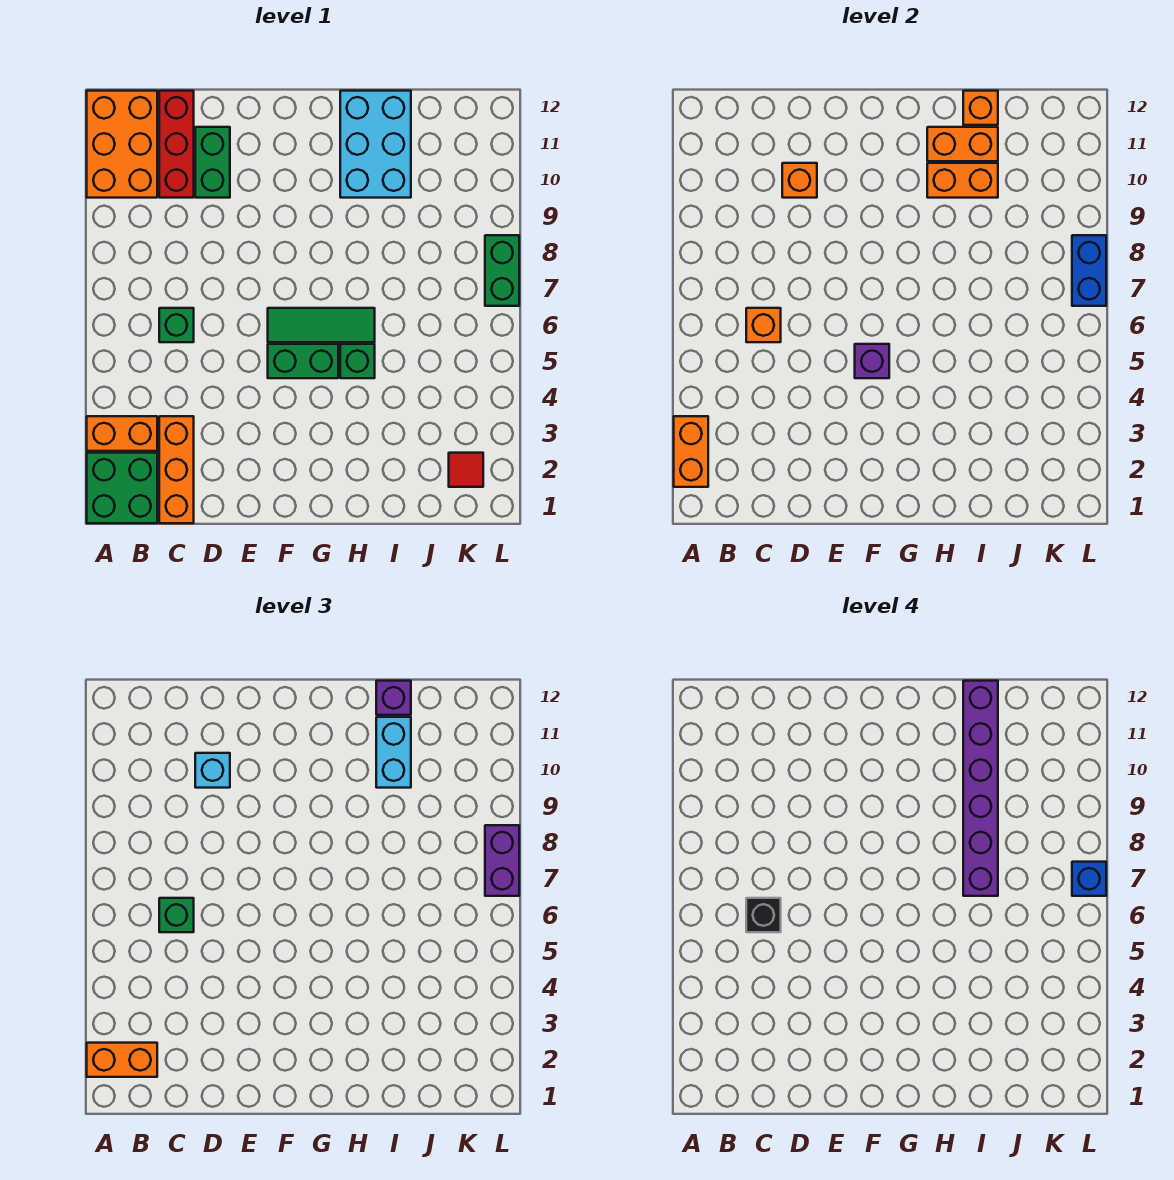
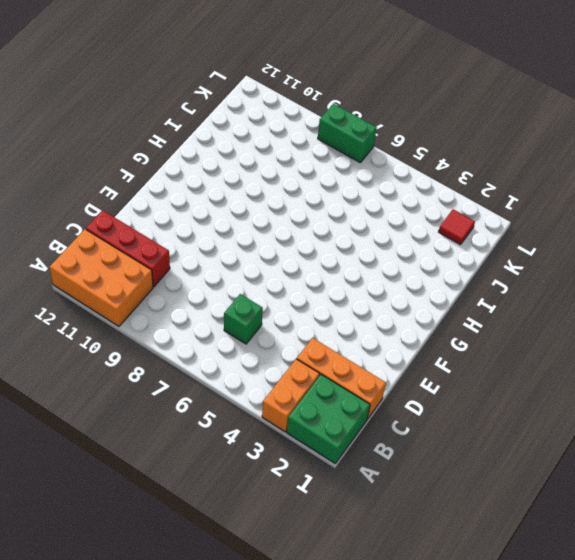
none -> green brick D10:D11 level 1
none -> green brick F5:G5 level 1
none -> green tile F6:H6 level 1
none -> green brick H5 level 1

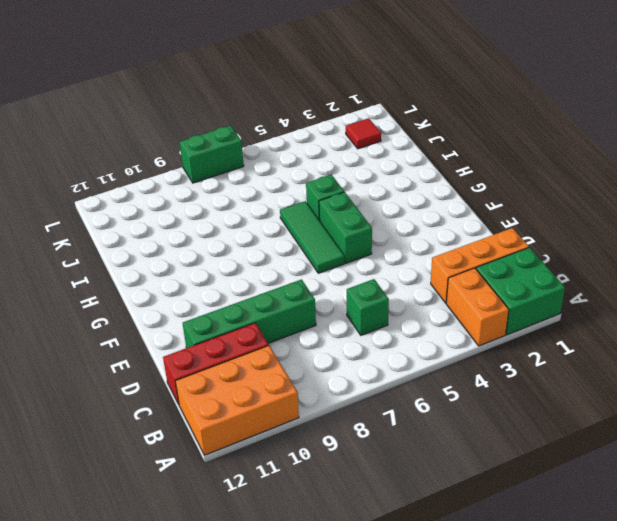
green brick D8:D11 level 1 -> green brick D10:D11 level 1
none -> cyan brick H10:I12 level 1
none -> orange brick A2:A3 level 2
none -> orange brick C6 level 2
none -> orange brick D10 level 2

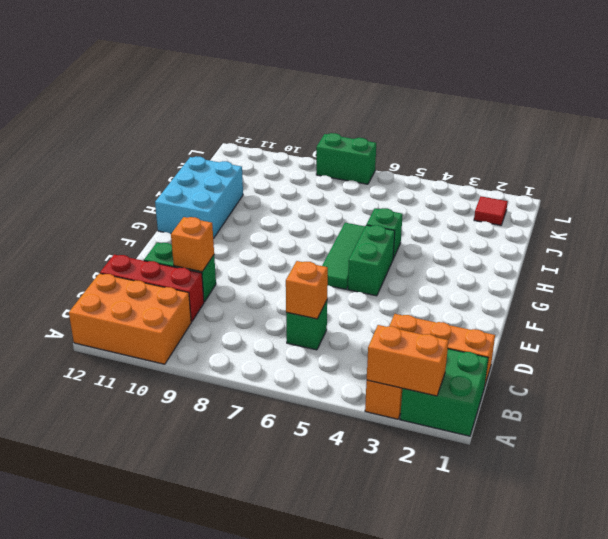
cyan brick G11:I12 level 1 -> cyan brick H10:I12 level 1
none -> purple brick F5 level 2
none -> orange brick H10:I10 level 2
none -> orange brick H11:I11 level 2
none -> orange brick I12 level 2

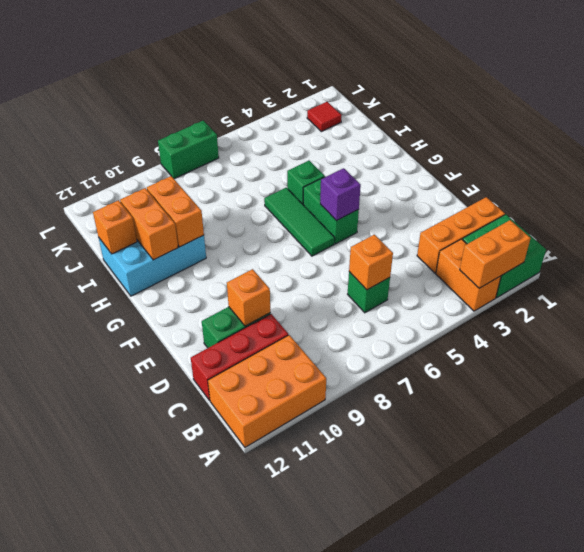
none -> blue brick L7:L8 level 2
none -> orange brick A2:B2 level 3
none -> green brick C6 level 3
none -> cyan brick D10 level 3

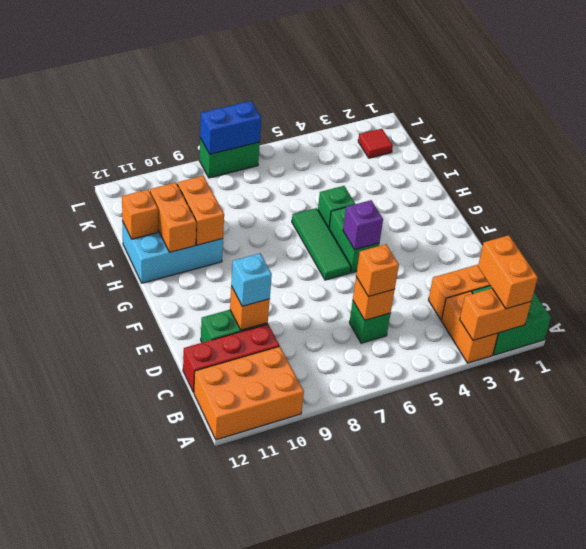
orange brick C6 level 3 -> green brick C6 level 3
none -> cyan brick I10:I11 level 3
none -> purple brick I12 level 3
none -> purple brick L7:L8 level 3
none -> black brick C6 level 4

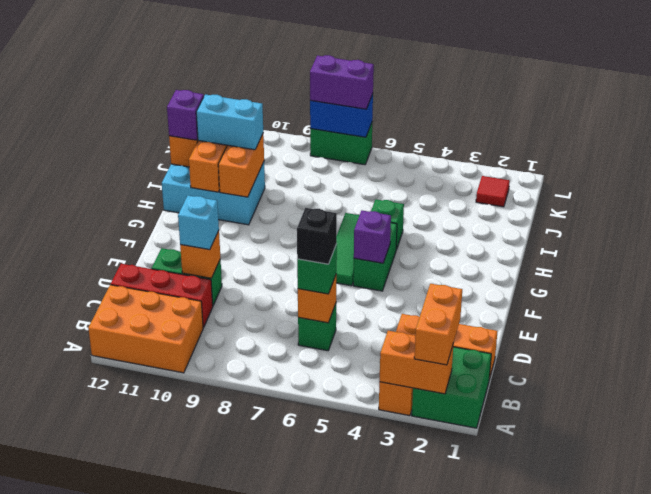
none -> purple brick I7:I12 level 4
none -> blue brick L7 level 4

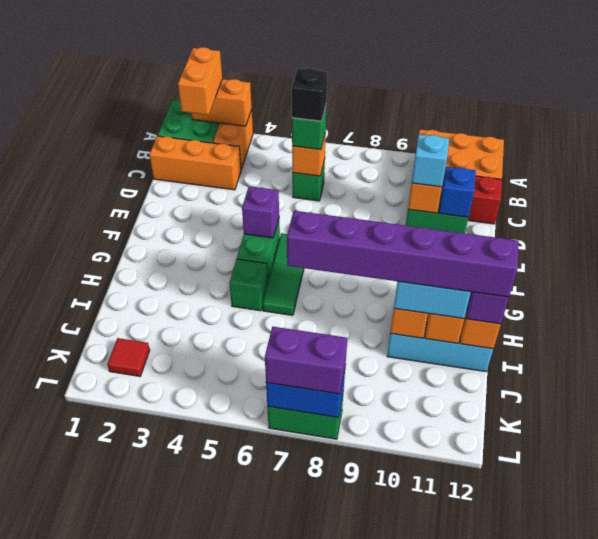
blue brick D11 level 2 -> blue brick L7 level 4

